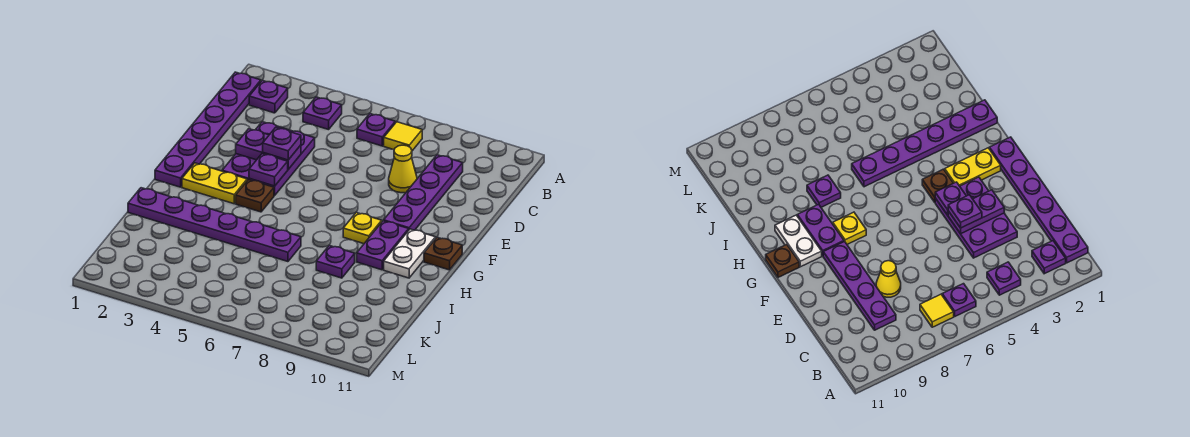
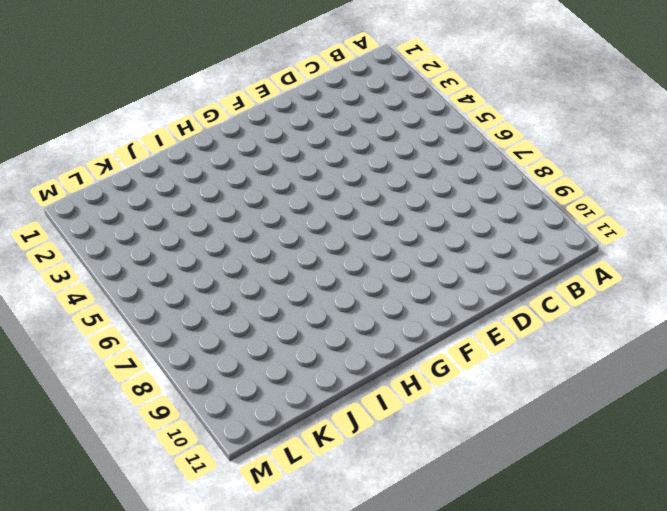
none -> purple plate B1:G1 level 1
none -> purple plate B2 level 1
none -> purple plate B4 level 1

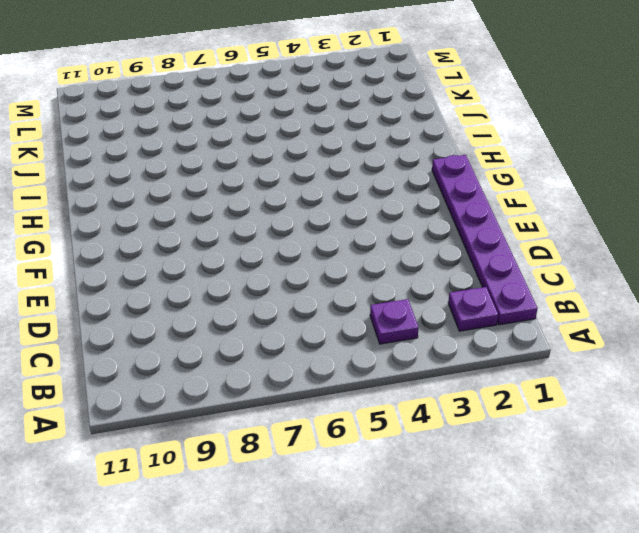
none -> purple plate B6 level 1
none -> yellow tile B7 level 1
none -> purple plate C9:F9 level 1

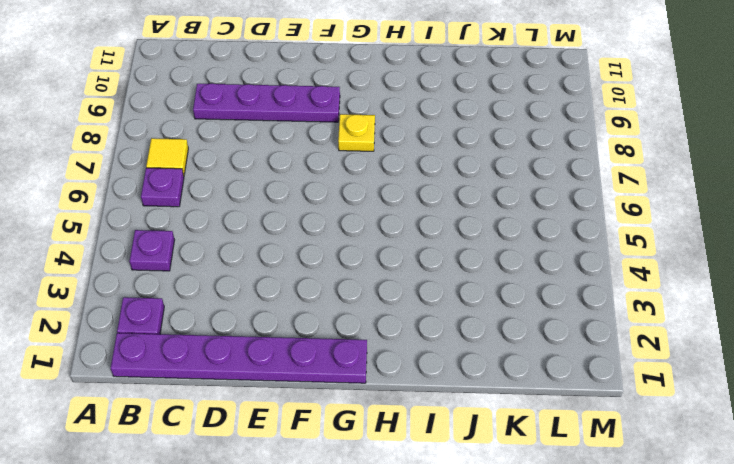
none -> purple plate D3:F4 level 1
none -> yellow cone D8 level 1
none -> yellow plate G2:G3 level 1

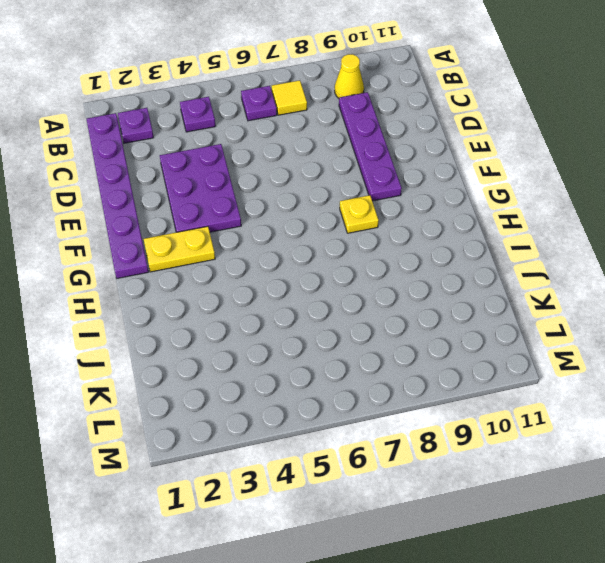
yellow cone B9 level 1 -> yellow cone D8 level 1
none -> brown plate G4 level 1
none -> purple plate G9:H9 level 1
none -> white plate G10:H10 level 1

